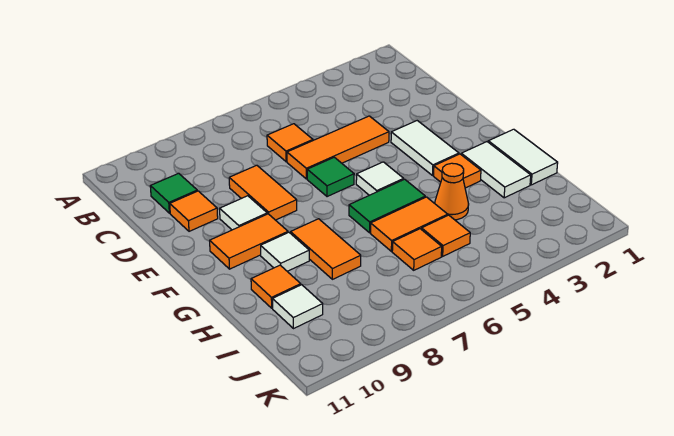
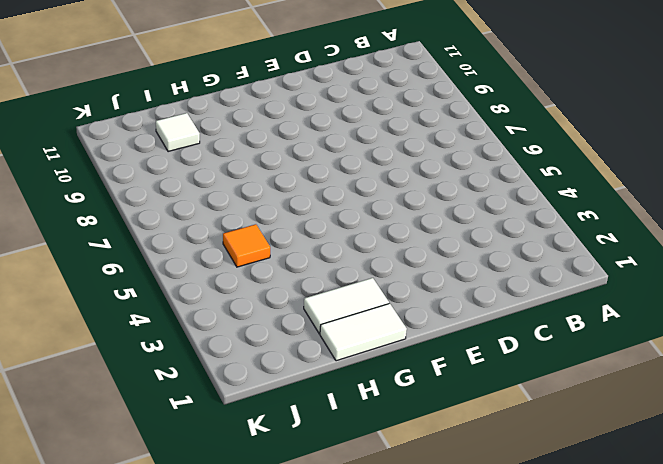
none -> orange tile C6 level 1
none -> green tile C10 level 1
none -> orange tile D4:D6 level 1

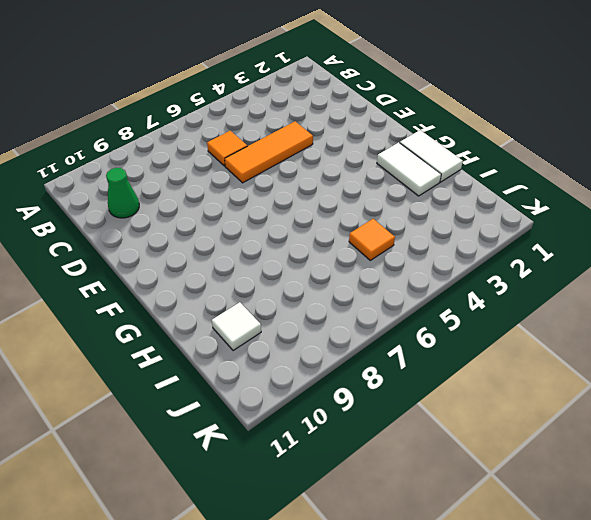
green cone C10 level 1 -> green tile C10 level 1
none -> orange tile D8:E8 level 1
none -> orange tile D10 level 1
none -> white tile E3:F3 level 1

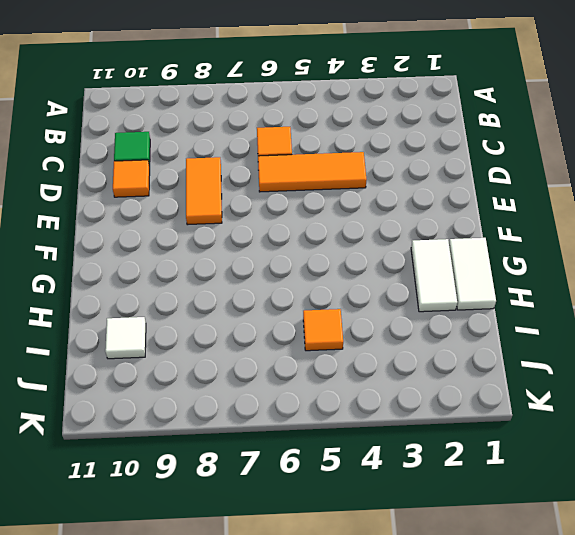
none -> white tile E3:F3 level 1
none -> green tile E6 level 1
none -> white tile E9 level 1

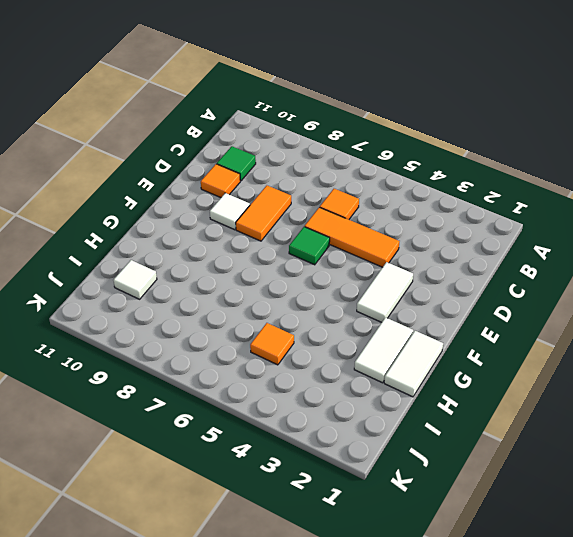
none -> white tile F5 level 1
none -> orange tile F9:F10 level 1
none -> orange tile G3 level 1

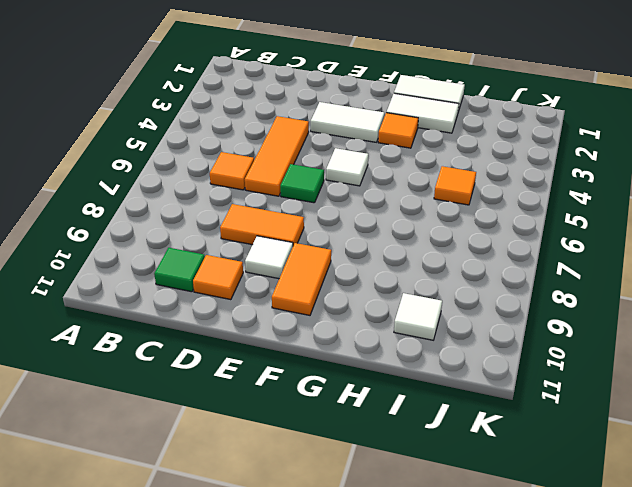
none -> green tile G5:G6 level 1
none -> orange tile G8:H8 level 1
none -> white tile G9 level 1

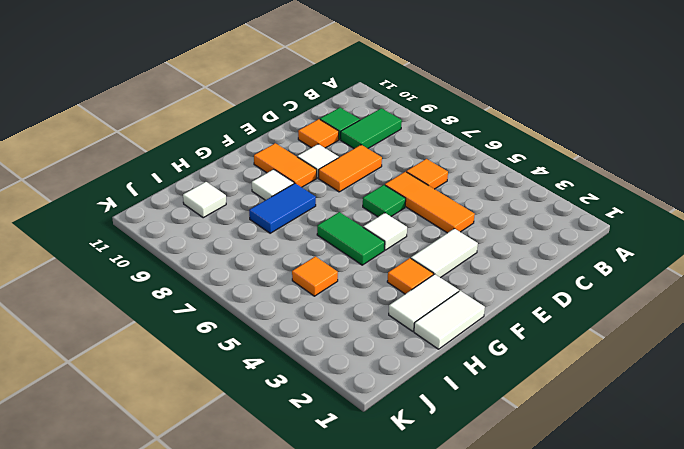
green tile B9:C9 level 1 -> none
blue tile G8:H8 level 1 -> orange tile G8:H8 level 1
none -> orange cone H4 level 1
none -> orange tile H5:H6 level 1
none -> orange tile H10 level 1

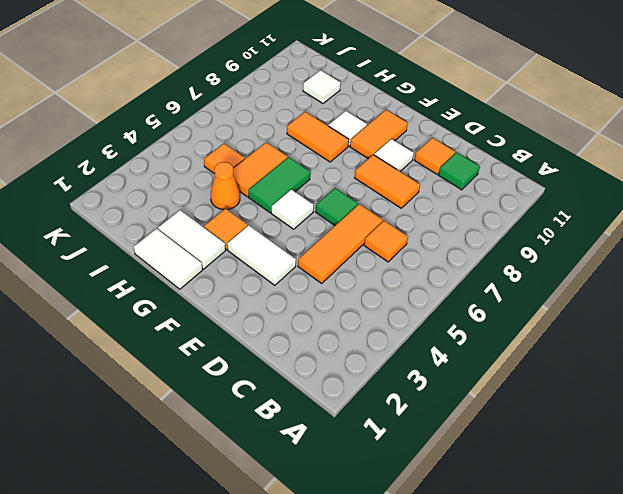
none -> orange tile H10 level 1
none -> orange tile I6 level 1

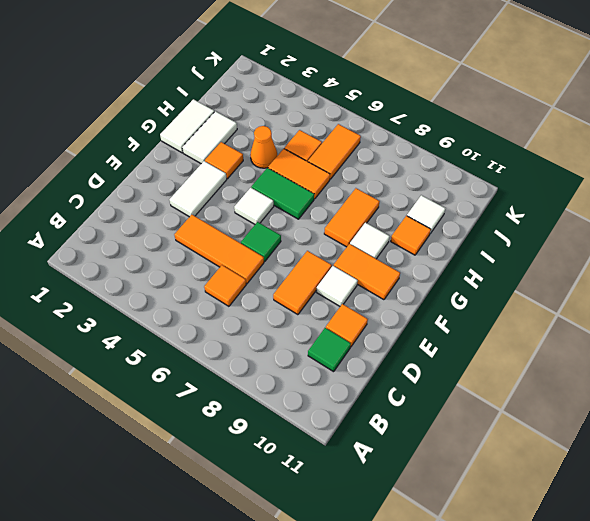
orange tile I6:J6 level 1 -> orange tile I6 level 1

